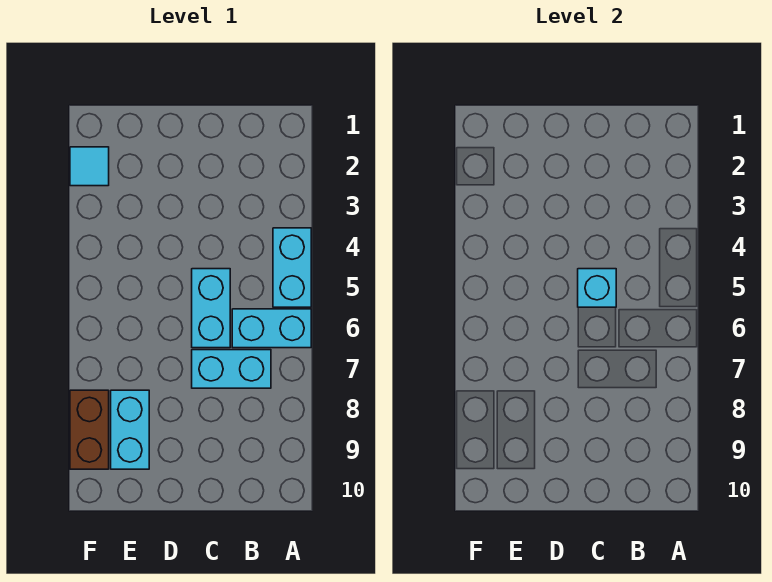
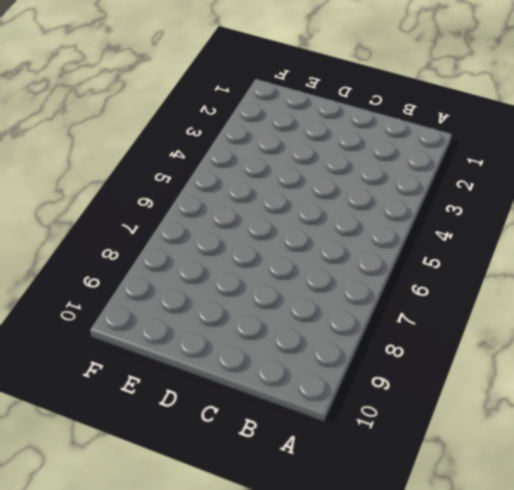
none -> cyan brick A4:A5 level 1
none -> cyan brick A6:B6 level 1

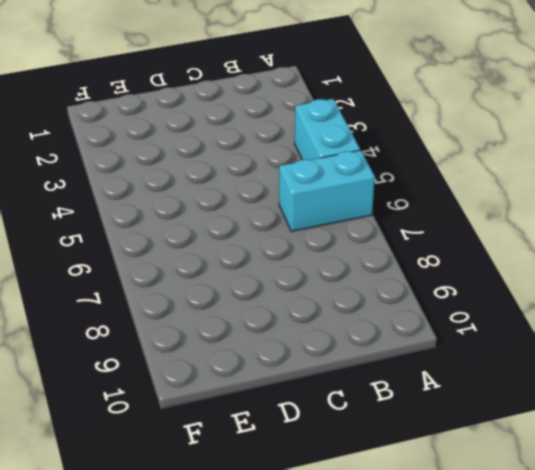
none -> cyan brick B7:C7 level 1
none -> cyan brick C5:C6 level 1

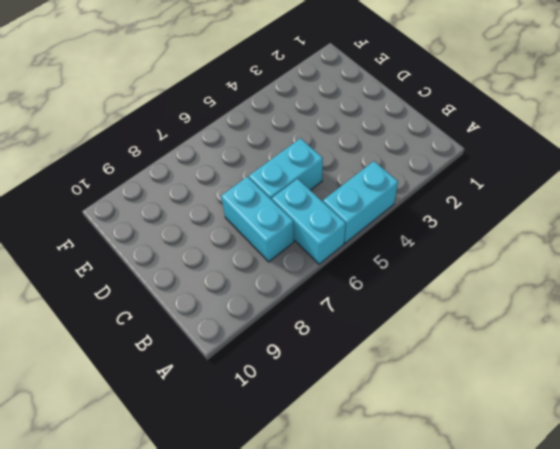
none -> cyan brick E8:E9 level 1
none -> cyan tile F2 level 1

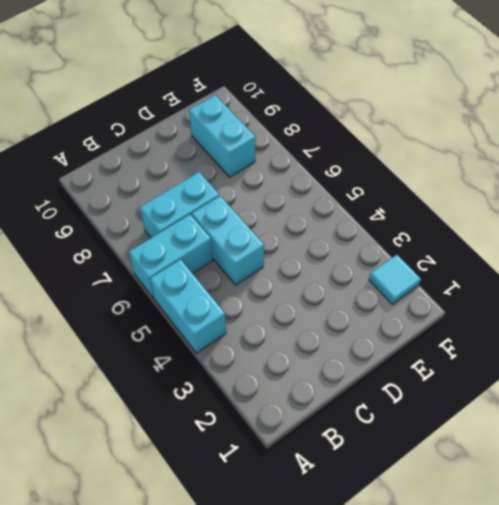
none -> brown brick F8:F9 level 1
none -> cyan brick C5 level 2

